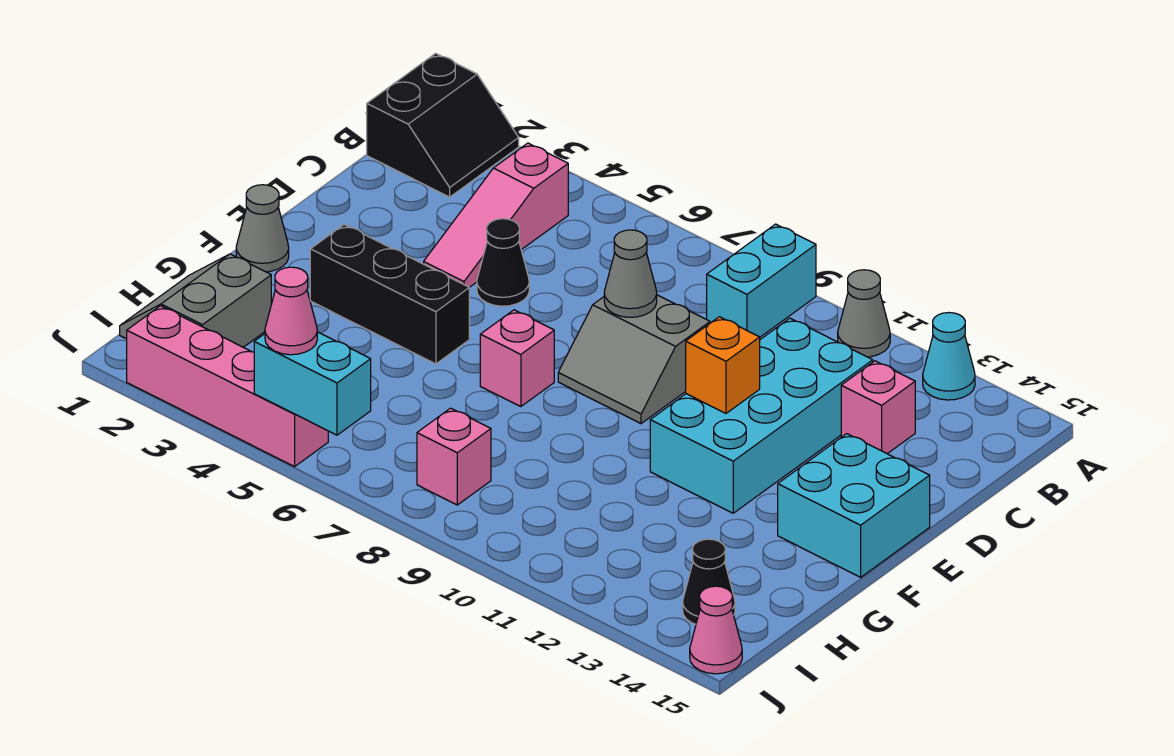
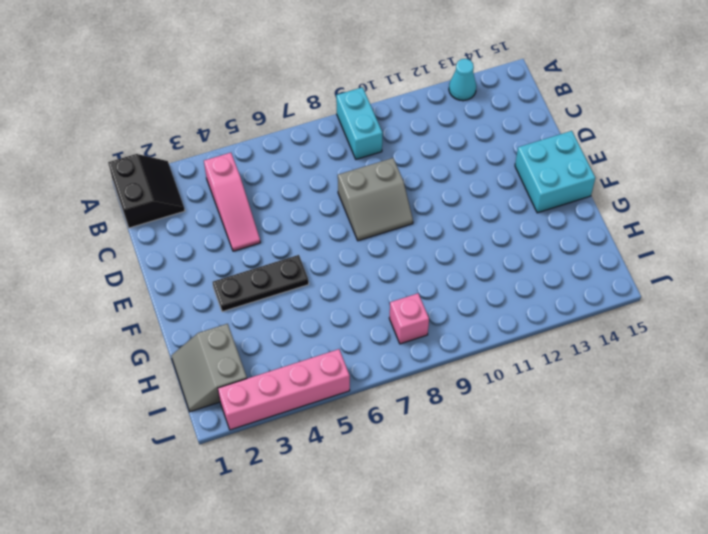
black plate F3:F5 level 1 -> black brick F3:F5 level 1
none -> grey cone A11 level 1
none -> cyan brick C11:F12 level 1
none -> pink brick C13 level 1

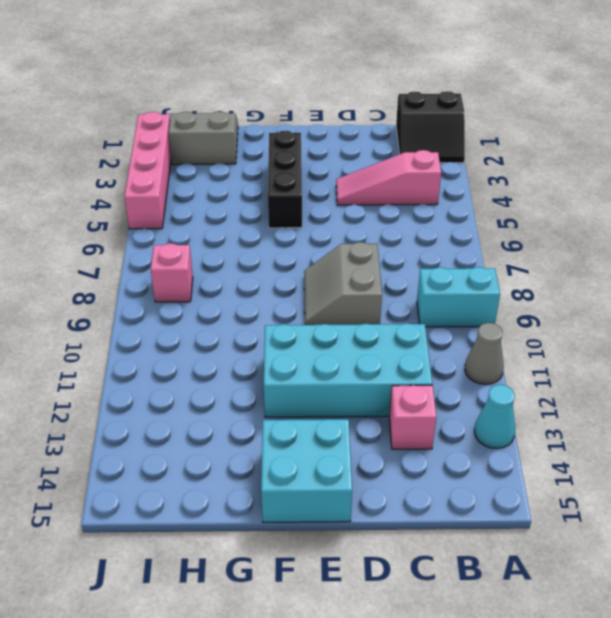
none -> black cone D5 level 1
none -> grey cone F1 level 1
none -> pink brick F7 level 1

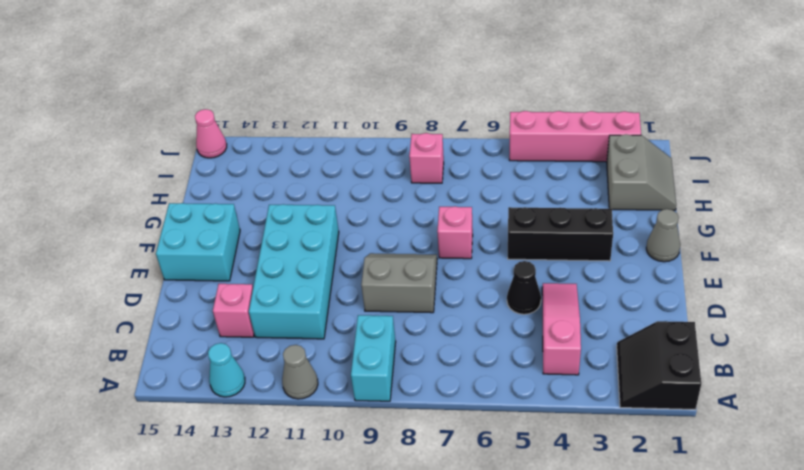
none -> black cone I14 level 1
none -> grey cone D8 level 2
none -> orange brick E11 level 2

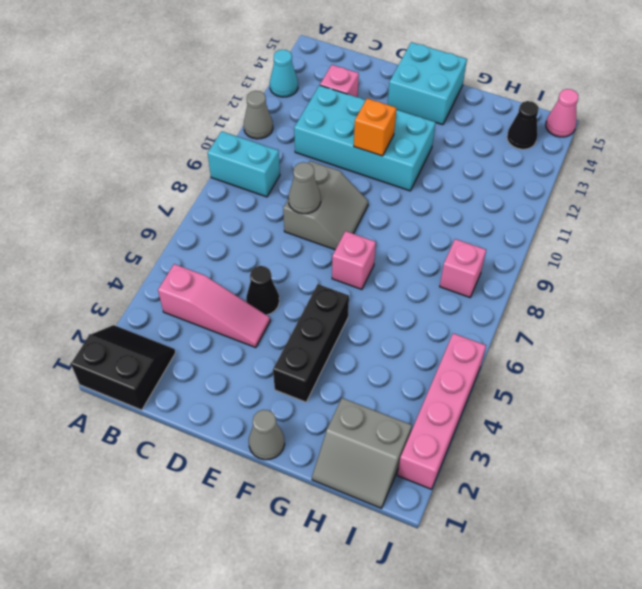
none -> cyan brick J5:J6 level 2
none -> pink cone J5 level 3

